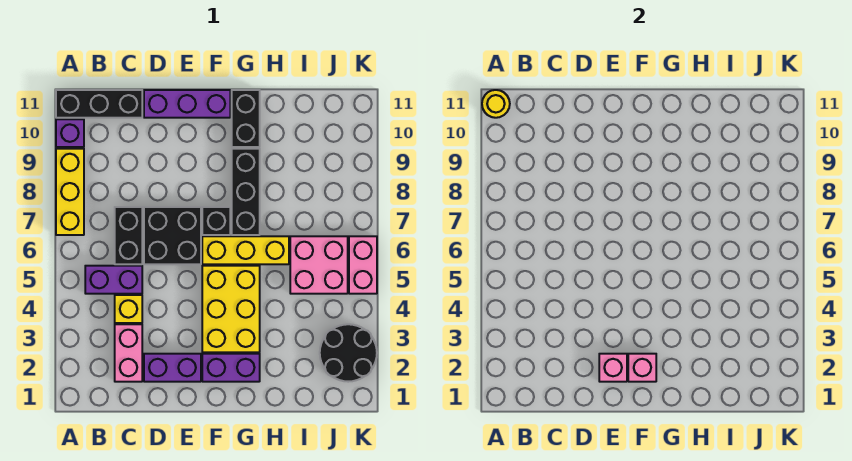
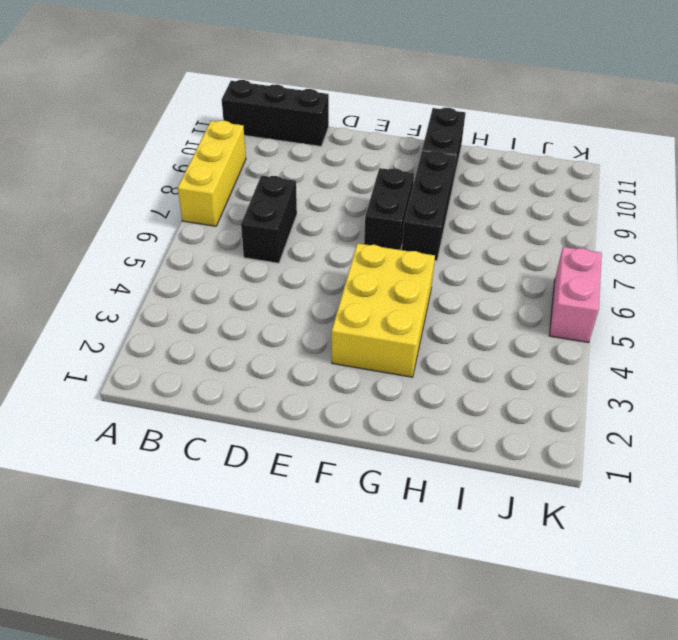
black brick F7:F8 level 1 -> black brick F7 level 1
none -> purple brick A10 level 1
none -> purple brick B5:C5 level 1
none -> pink brick C2:C3 level 1

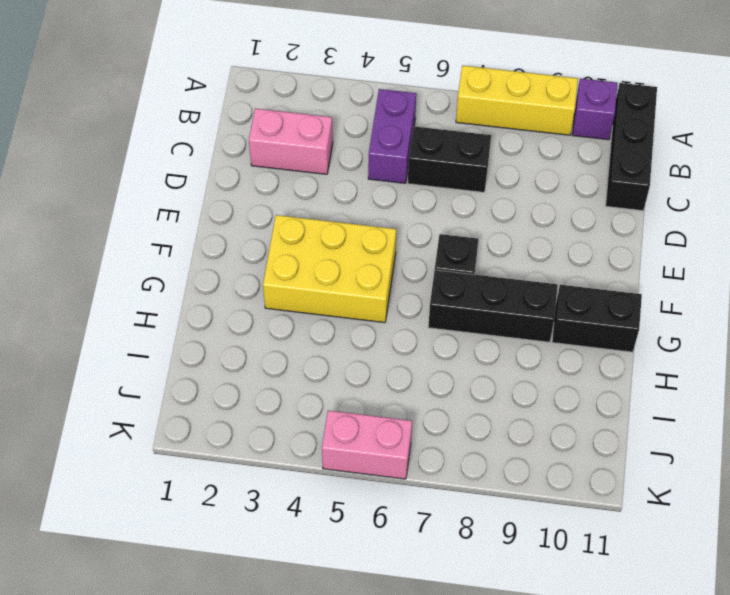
none -> yellow brick C4 level 1
none -> purple brick D2:E2 level 1
none -> black brick D6:E7 level 1

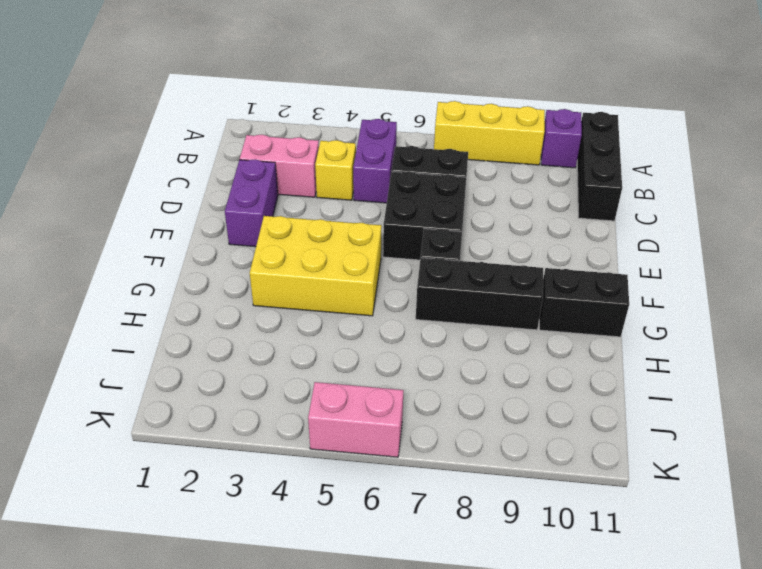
none -> purple brick D11:F11 level 1
none -> purple brick F2:G2 level 1
none -> yellow brick F6:H6 level 1

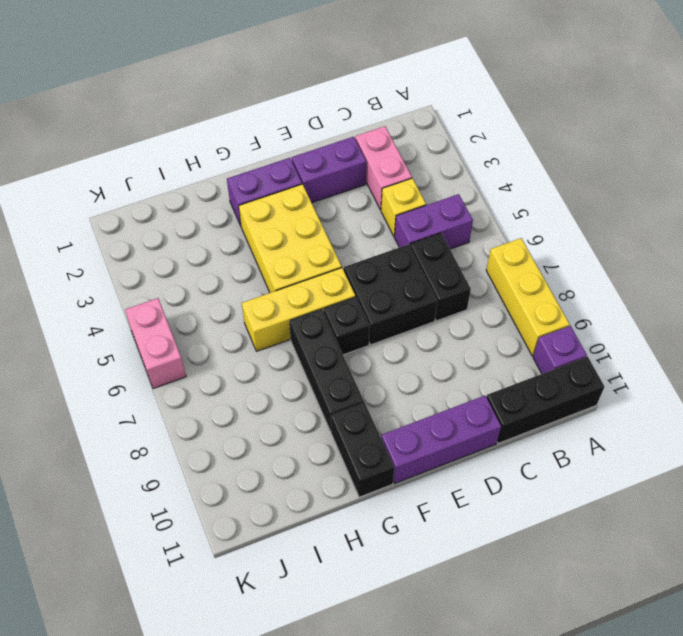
none -> pink brick I5:J6 level 1
none -> black round brick J2:K3 level 1
none -> yellow round brick A11 level 2

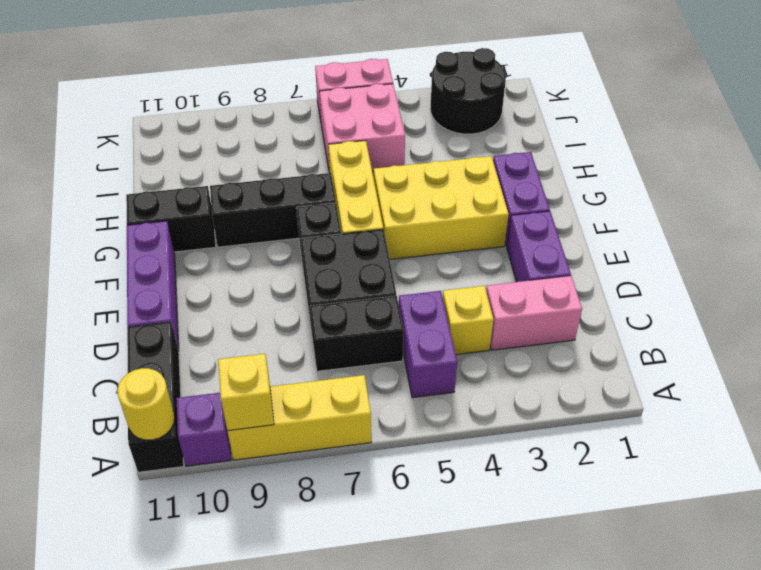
yellow brick A9 level 2 -> none
none -> pink brick E2 level 2
none -> pink brick F2 level 2

